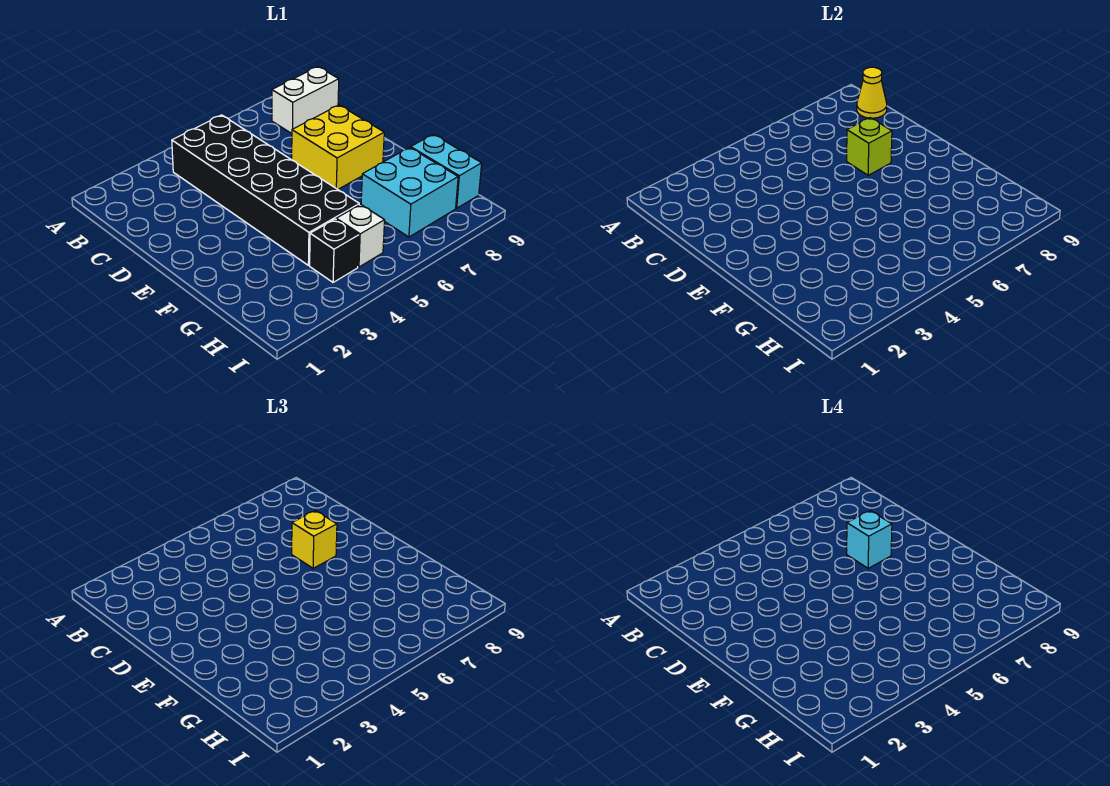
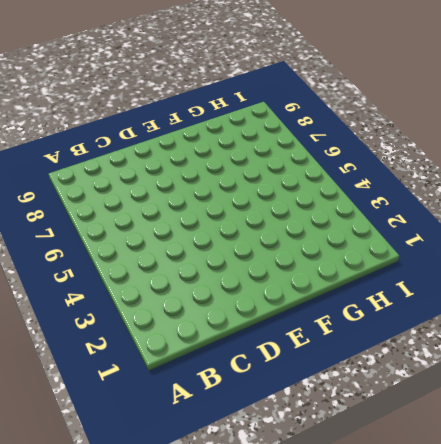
none -> black brick B4:G5 level 1
none -> white brick B8:B9 level 1

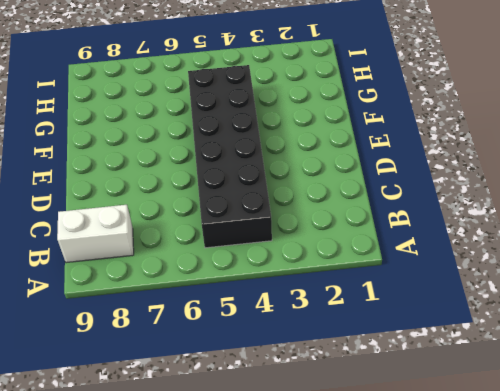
none -> yellow brick D7:E8 level 1
none -> cyan brick G7:H8 level 1

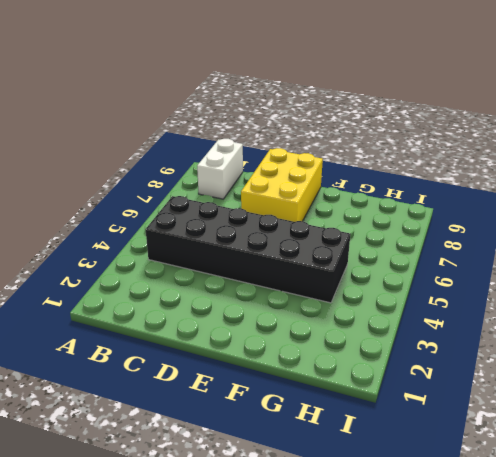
yellow brick D7:E9 level 1 -> yellow brick D7:E8 level 1
none -> cyan brick G7:H8 level 1
none -> cyan brick G9:H9 level 1

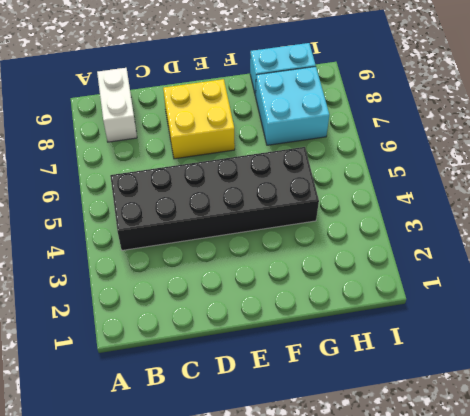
none -> black brick H4 level 1
none -> white brick H5 level 1

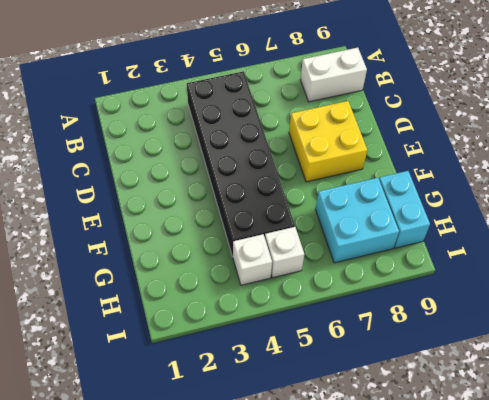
white brick H4 level 1 -> black brick H4 level 1
none -> yellow cone B9 level 2
none -> lime brick D7 level 2

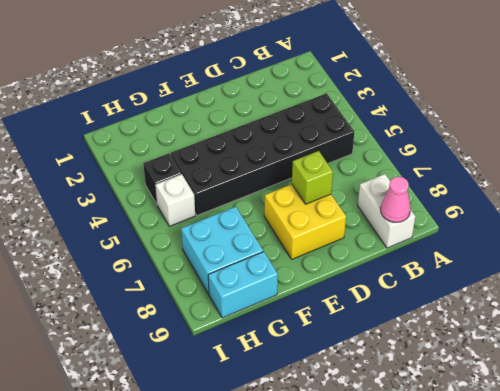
pink cone B9 level 2 -> yellow cone B9 level 2
none -> yellow brick D7 level 3
none -> cyan brick D7 level 4

